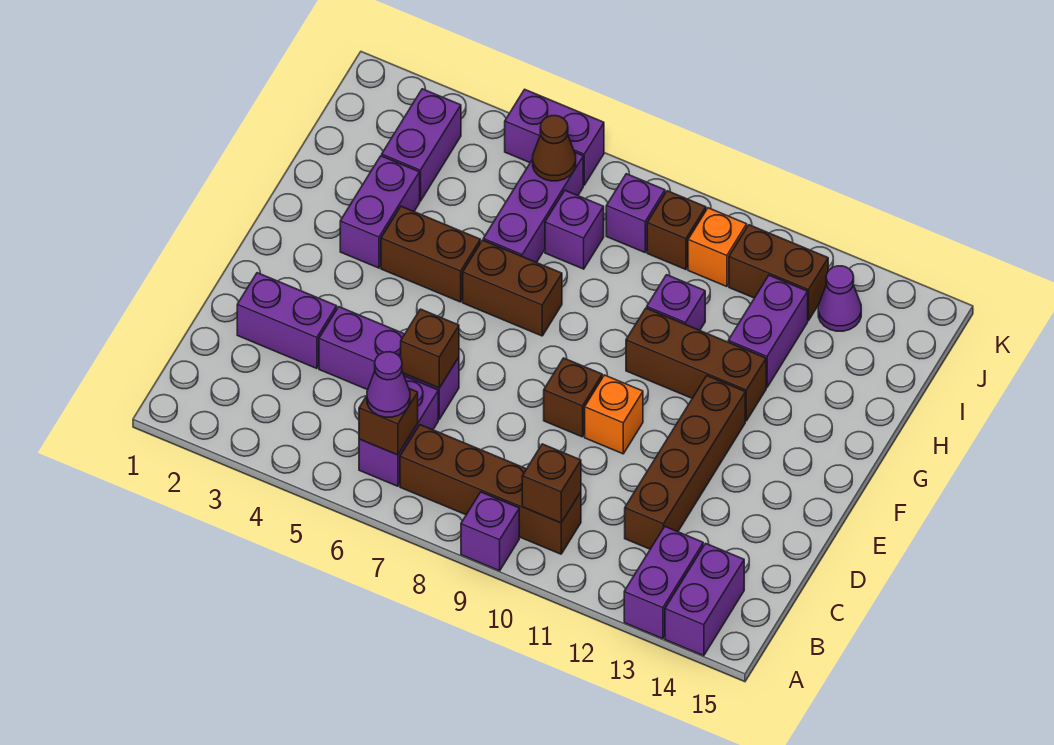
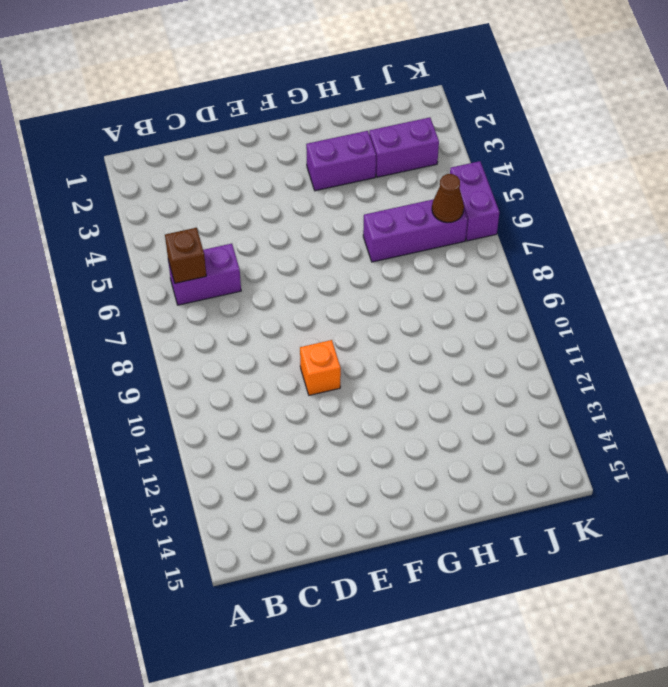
none -> purple brick A9 level 1
none -> purple brick A13:B13 level 1
none -> purple brick A14:B14 level 1
none -> brown brick B7:B10 level 1

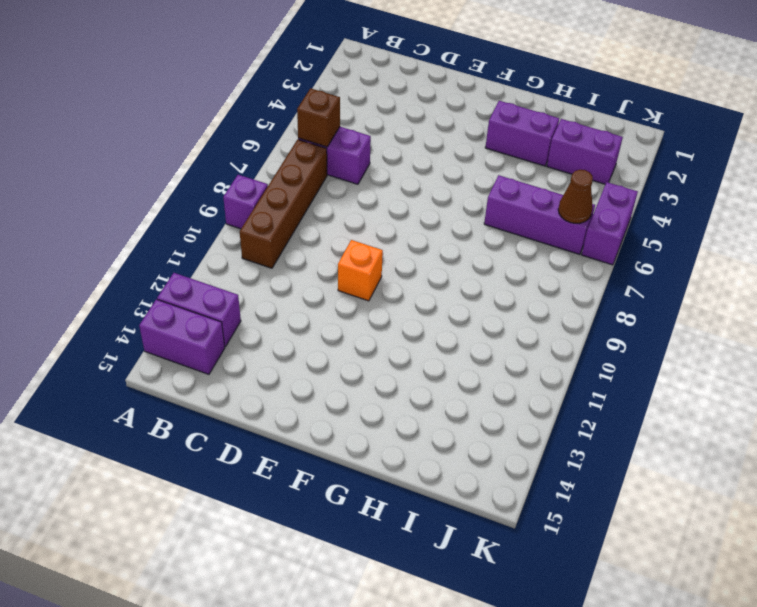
none -> brown brick C12:F12 level 1
none -> purple brick D2:D3 level 1
none -> purple brick D4:D6 level 1
none -> brown brick E9 level 1

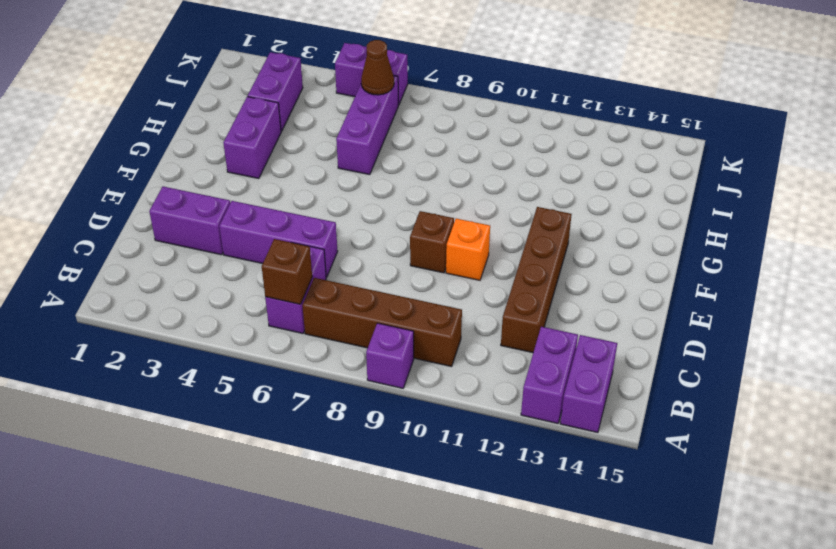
none -> brown brick G4:G5 level 1
none -> brown brick G6:G7 level 1
none -> brown brick G10:G12 level 1
none -> purple brick H10 level 1

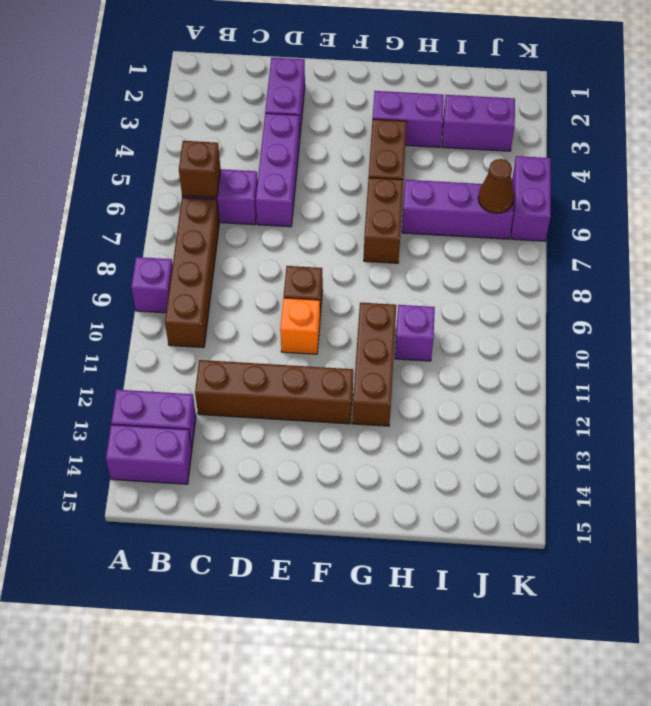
none -> purple brick H12:I12 level 1
none -> purple brick I7 level 1
none -> purple brick J8 level 1
none -> brown brick J9 level 1

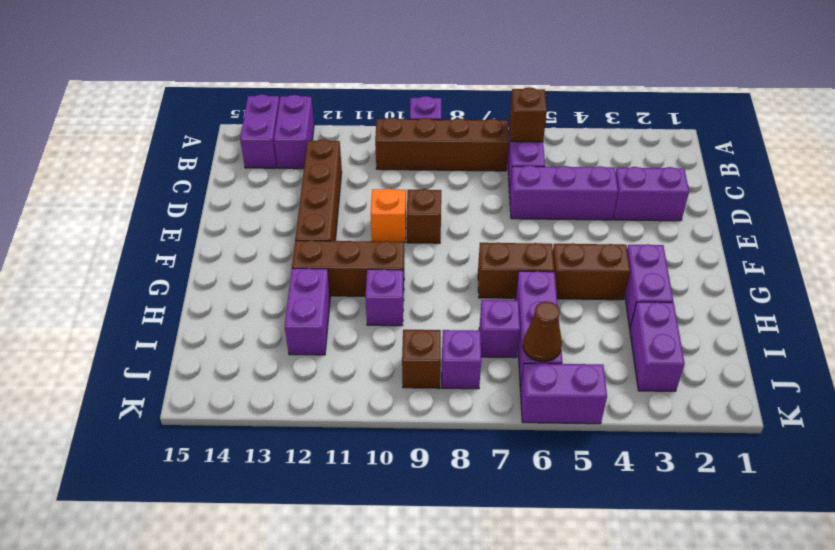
none -> orange brick J10 level 1
none -> brown brick J11:J12 level 1
none -> purple cone J13 level 1
none -> brown brick B10 level 2

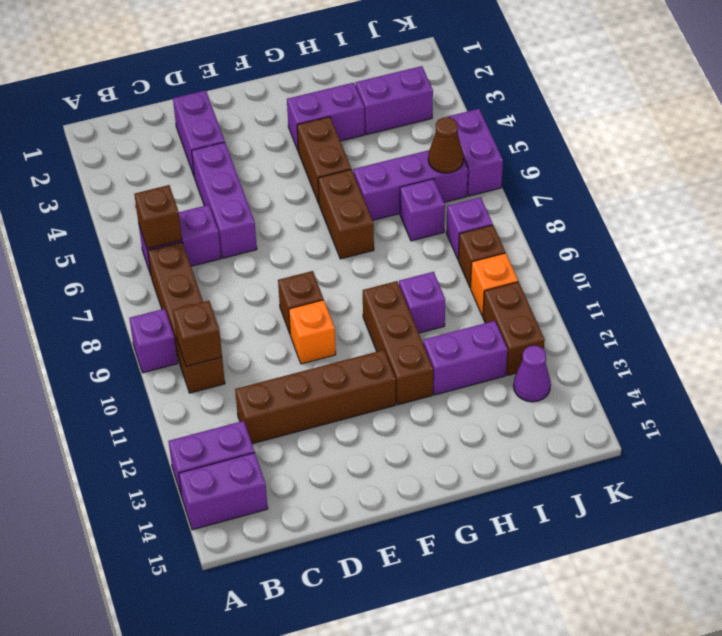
none -> brown brick D6 level 2
none -> purple cone B6 level 3

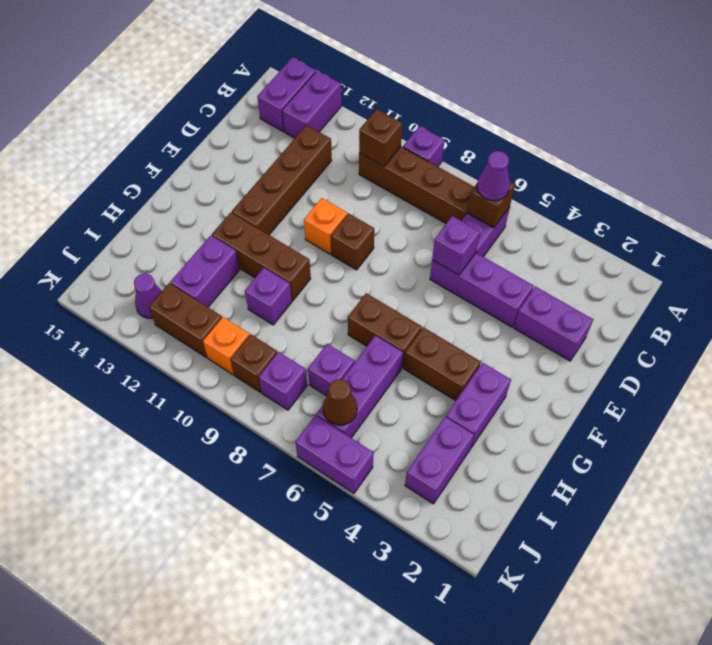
purple brick D6 level 2 -> brown brick D6 level 2

